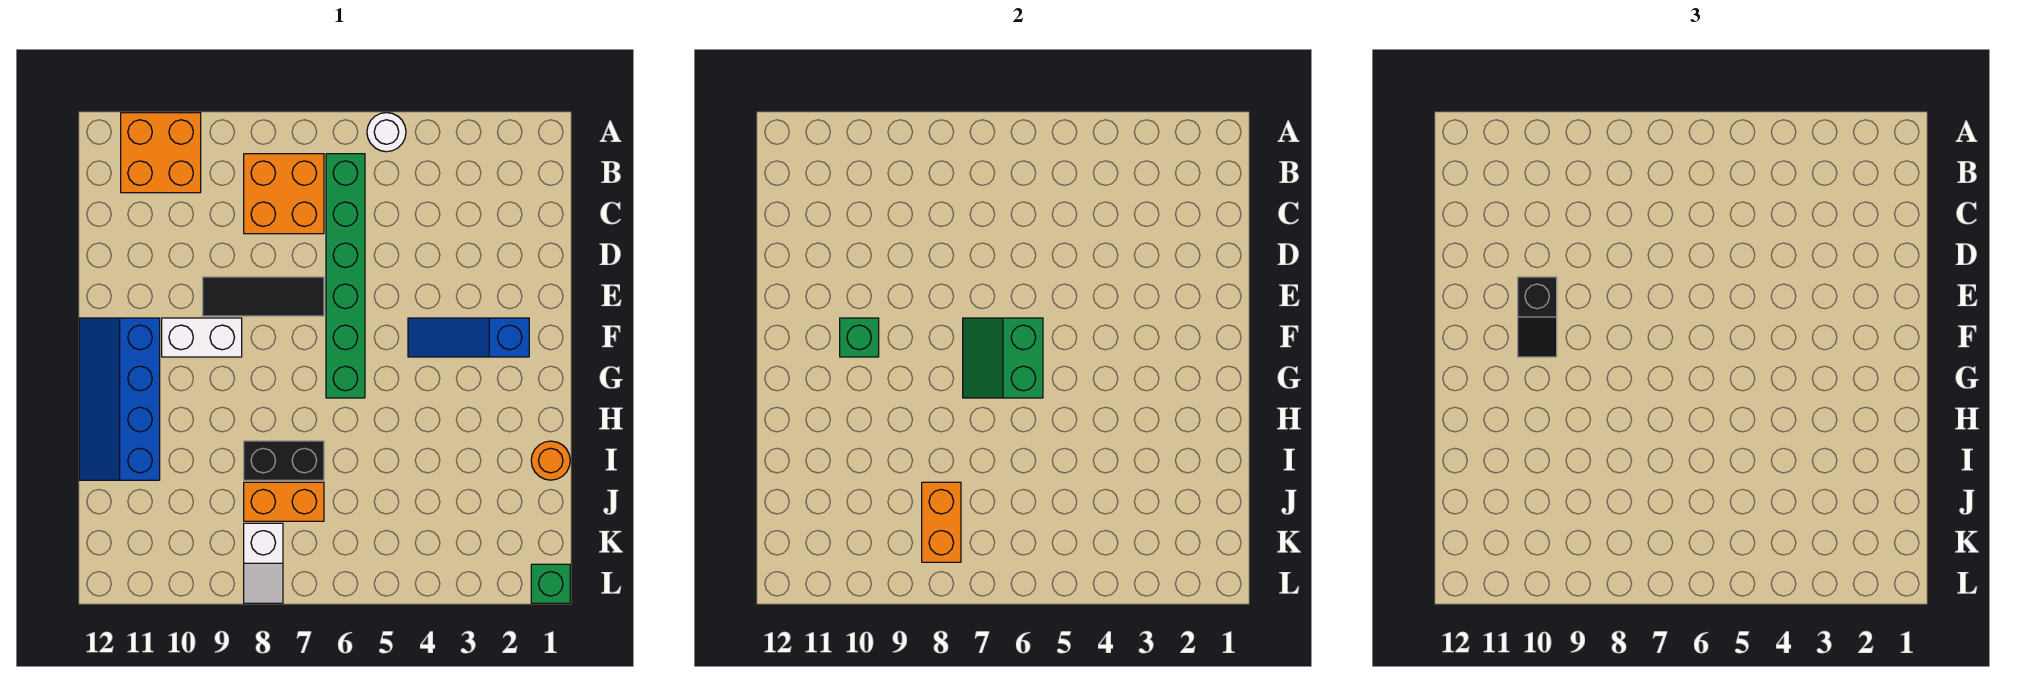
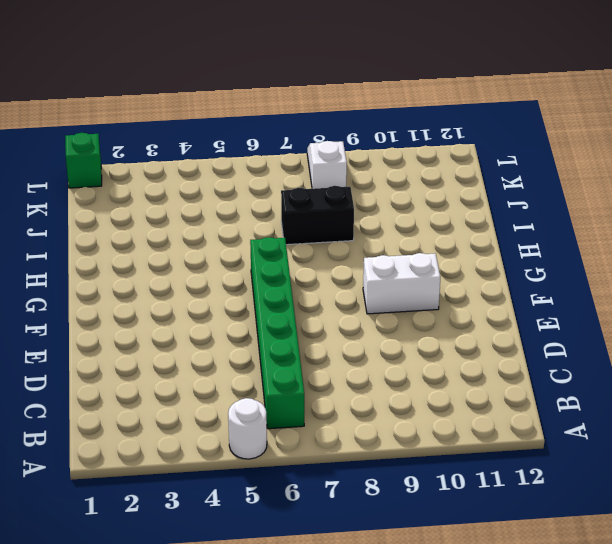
none -> orange brick A10:B11 level 1
none -> orange brick B7:C8 level 1
none -> black tile E7:E9 level 1

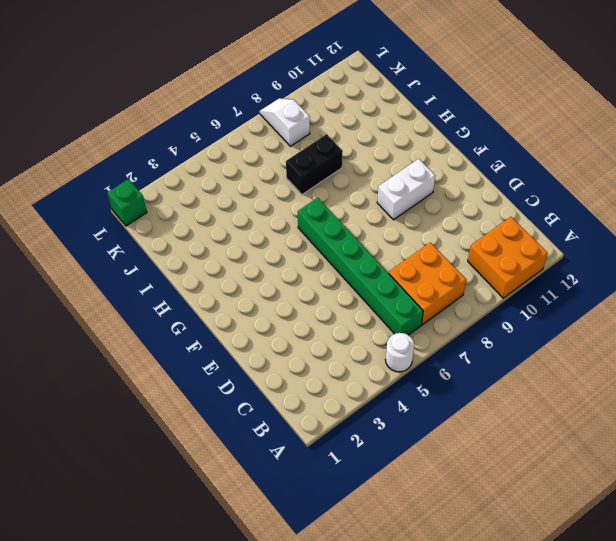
none -> black tile E7:E9 level 1
none -> blue slope F2:F4 level 1 top 2
none -> blue slope F11:I12 level 1 top 11

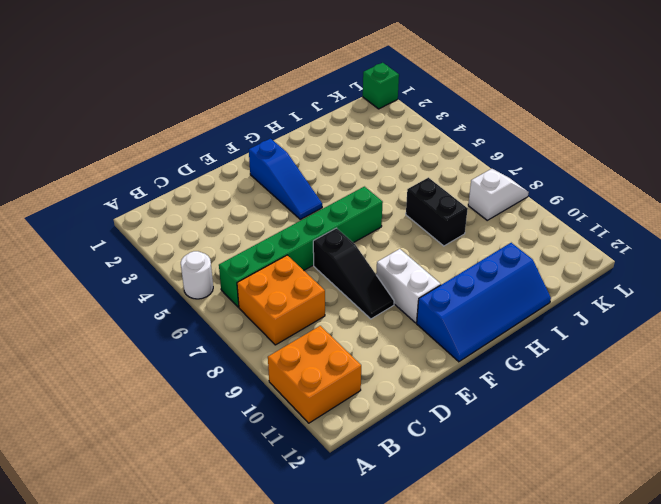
black slope E7:E9 level 1 top 7 -> black tile E7:E9 level 1
none -> orange round brick I1 level 1
none -> orange brick J7:J8 level 1
none -> green slope F6:G7 level 2 top 6

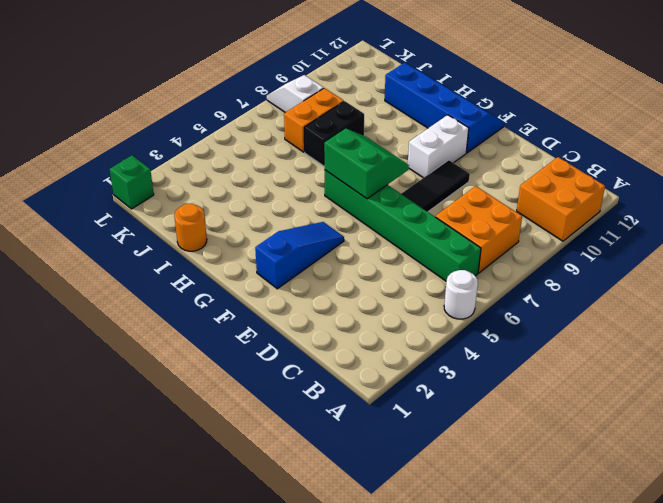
none -> green brick F10 level 2
none -> orange brick J8:K8 level 2
none -> black slope E10:F10 level 3 top E

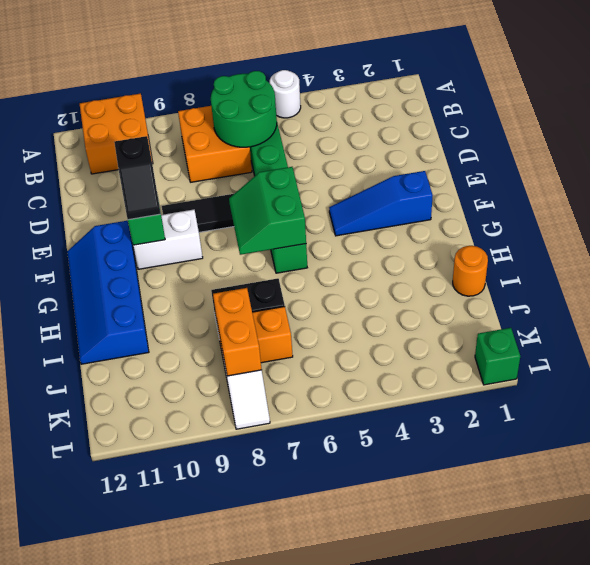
green round brick B6:C7 level 2 -> none

